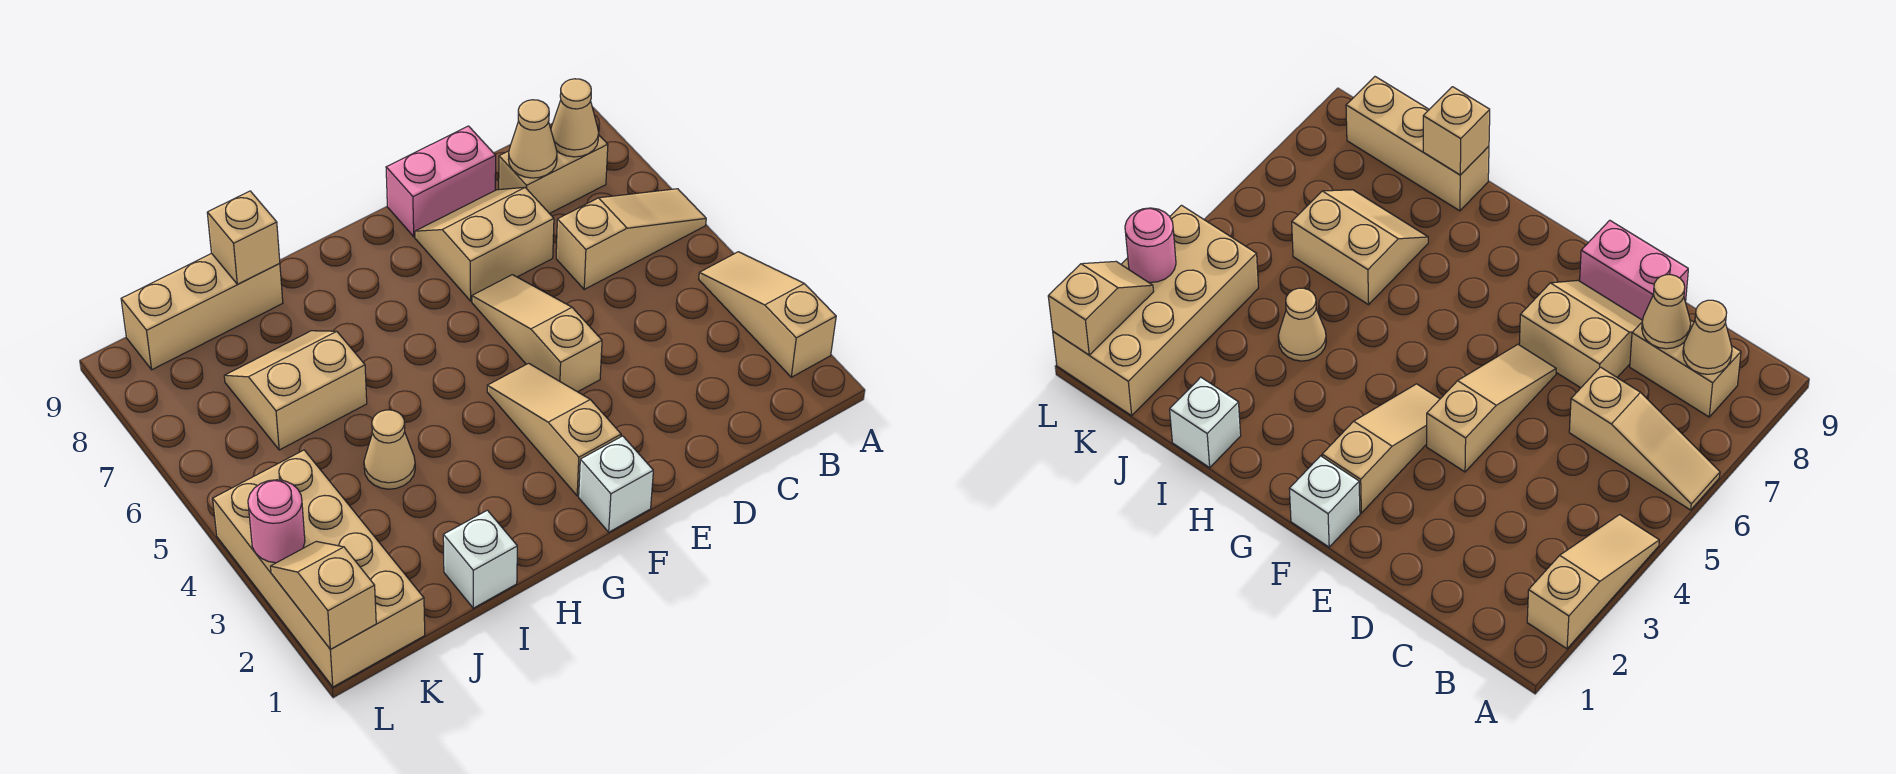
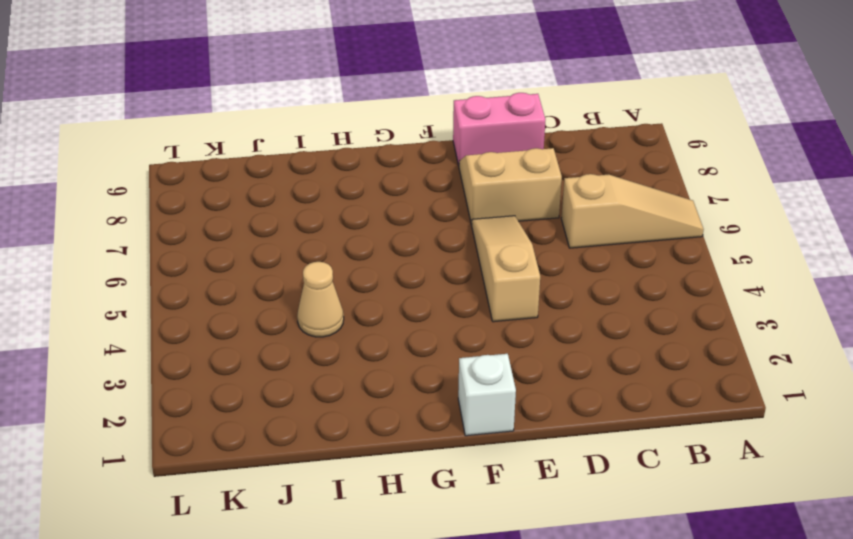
none -> tan slope A2:A4 level 1 top 2
none -> tan brick B8:C8 level 1
none -> tan slope F2:F4 level 1 top 2

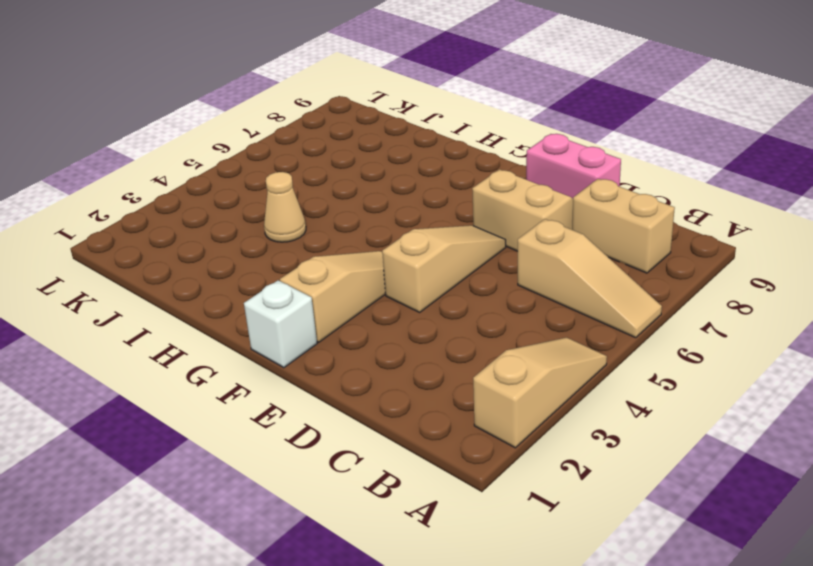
none -> white brick I1 level 1
none -> tan slope I6:J7 level 1 top 6
none -> tan brick I9:K9 level 1

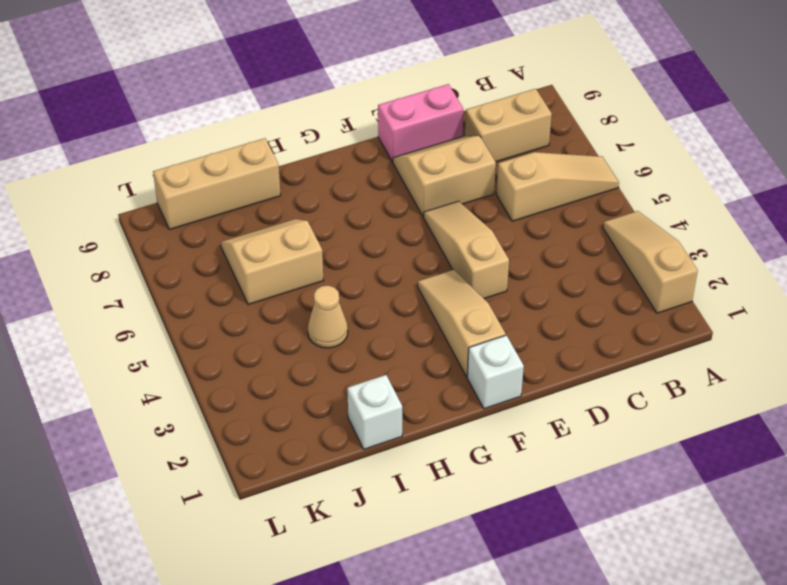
none -> tan brick K1:L4 level 1
none -> tan cone B8 level 2
none -> tan cone C8 level 2

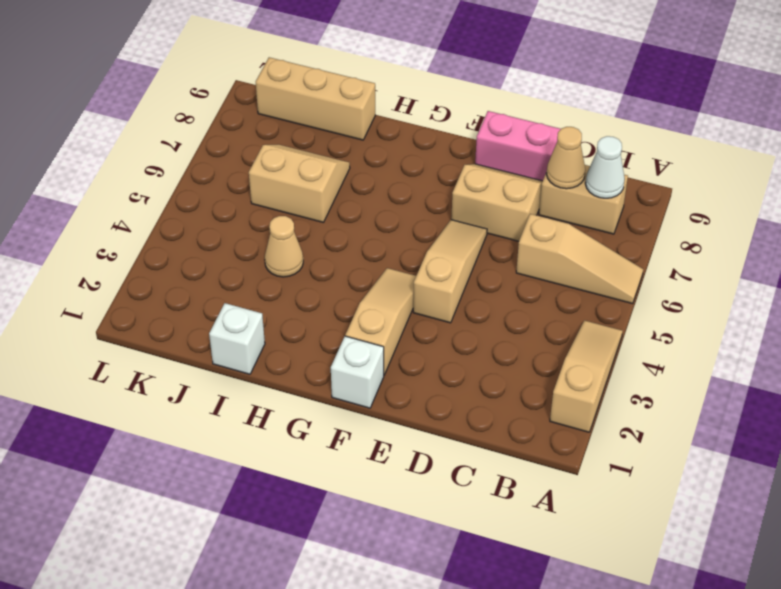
white cone B8 level 2 -> tan cone B8 level 2
none -> tan brick K1:L4 level 1
none -> tan brick I9 level 2
none -> tan slope L1:L2 level 2 top 1

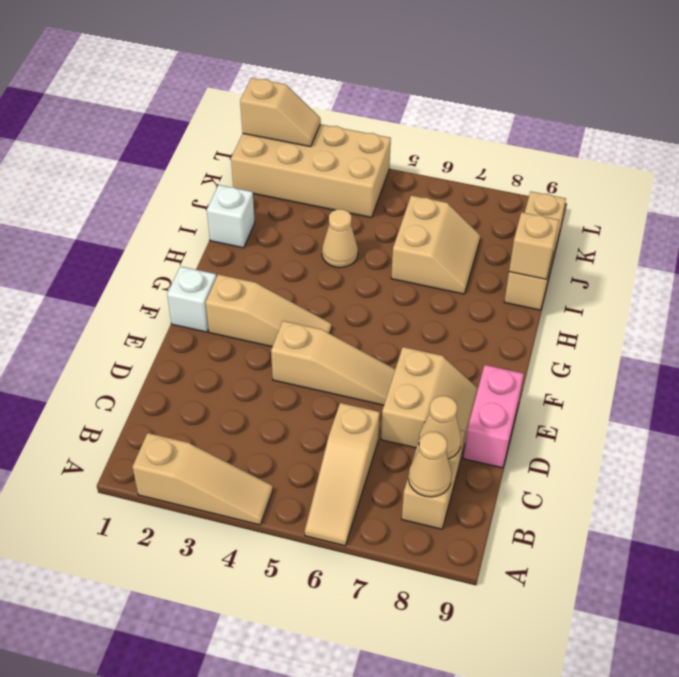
none -> pink round brick L3 level 2

